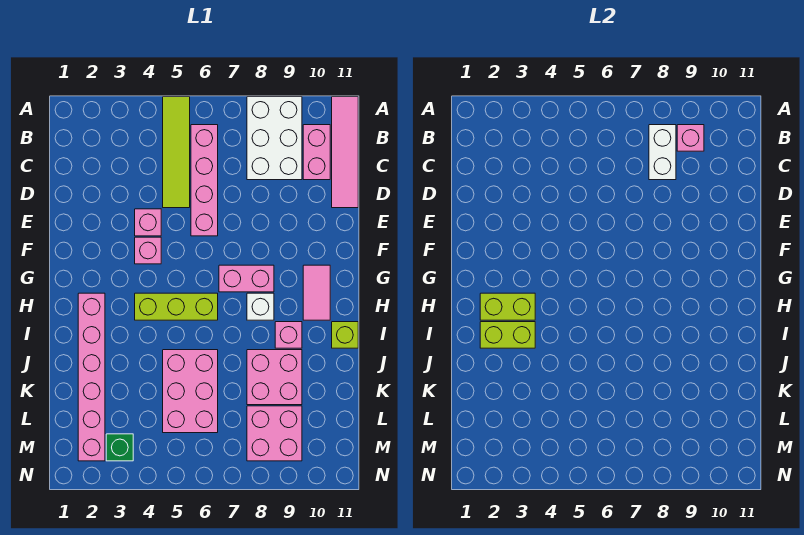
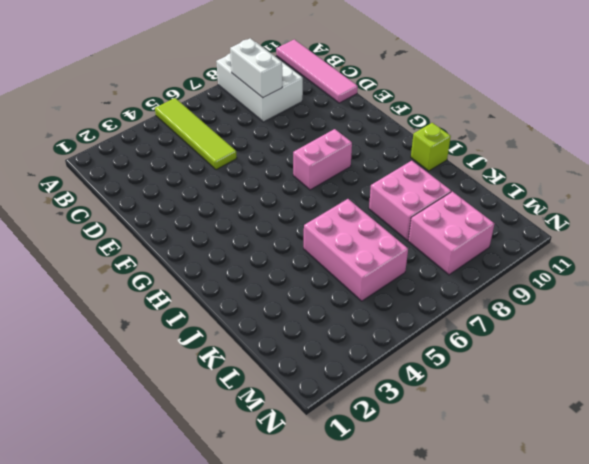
none -> pink brick B6:E6 level 1
none -> pink brick B10:C10 level 1
none -> pink brick E4 level 1

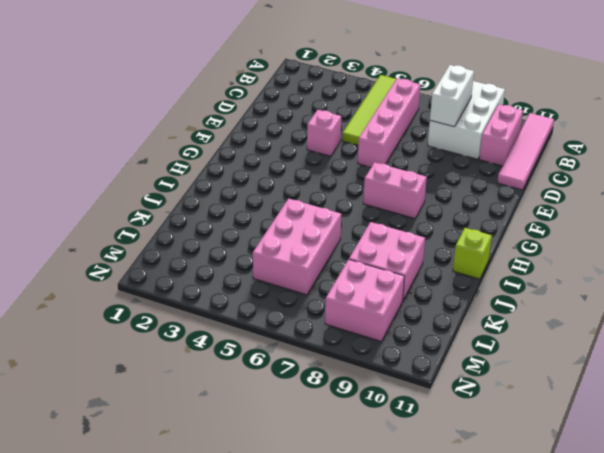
none -> pink brick F4 level 1
none -> pink tile G10:H10 level 1
none -> pink brick H2:M2 level 1

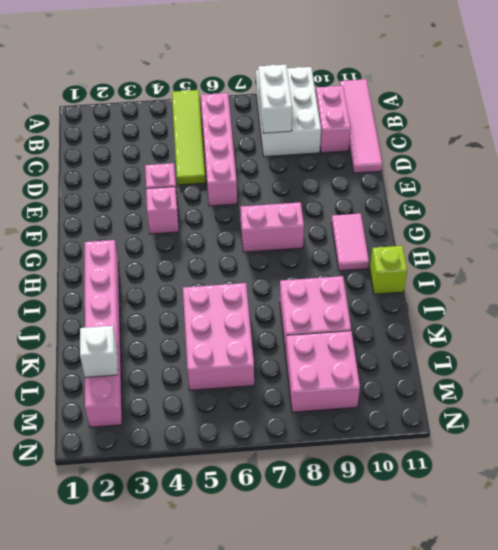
white brick L2 level 2 -> white brick H8 level 1
none -> lime brick H4:H6 level 1
none -> pink brick I9 level 1
none -> green brick M3 level 1

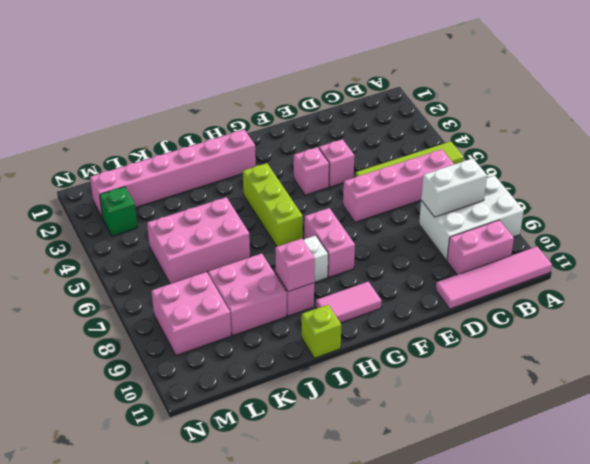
pink brick I9 level 2 -> pink brick B9 level 2
none -> lime brick H2:H3 level 2
none -> lime brick I2:I3 level 2

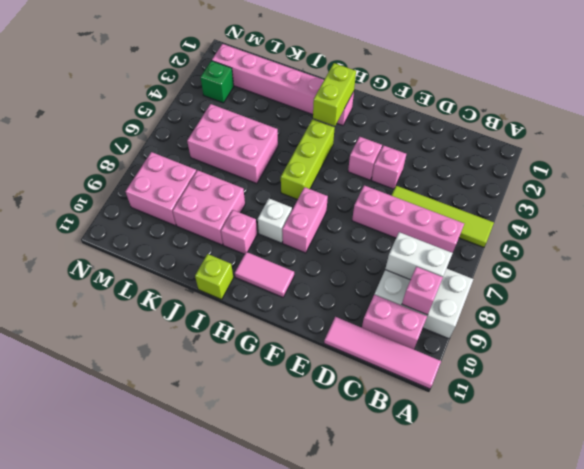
none -> lime brick I2:I3 level 2

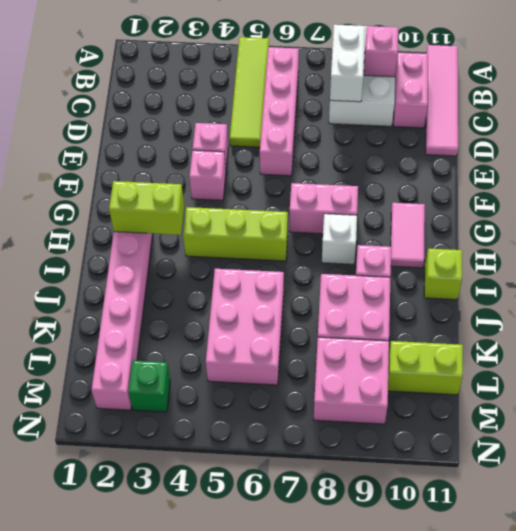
lime brick L10:L11 level 1 -> lime brick I2:I3 level 2

